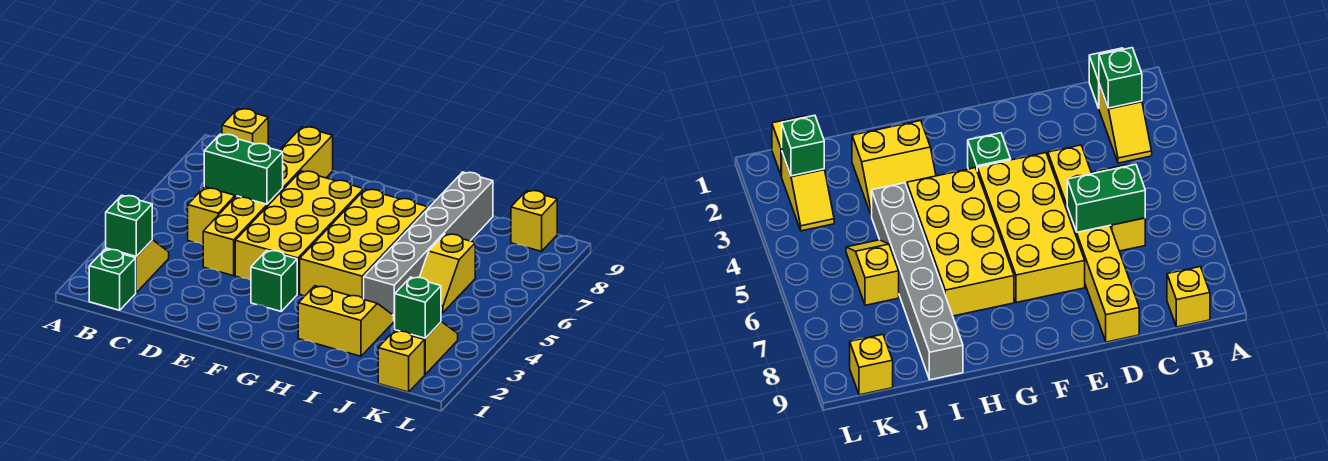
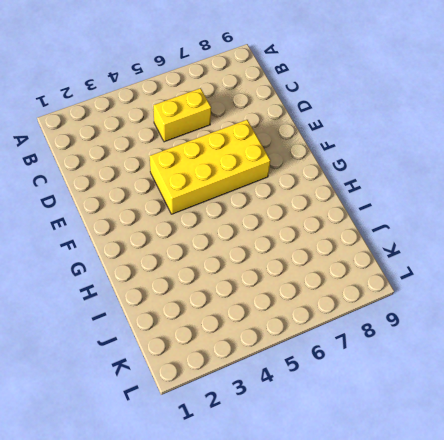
none -> green brick B1 level 1
none -> yellow slope B2:B3 level 1 top 2
none -> yellow brick B9 level 1

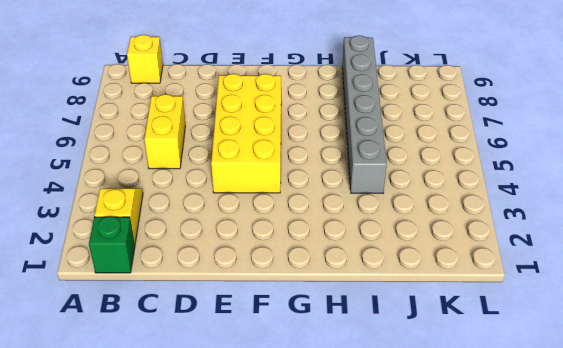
none -> yellow brick D4:D9 level 1
none -> green brick F3 level 1
none -> yellow brick G4:H7 level 1

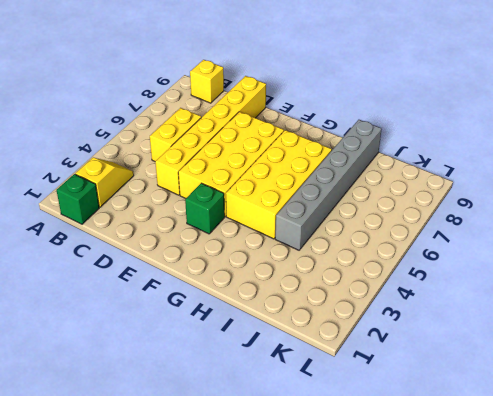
none -> yellow slope H2:I3 level 1 top 2
none -> yellow slope J5:J6 level 1 top 6
none -> yellow brick K1 level 1

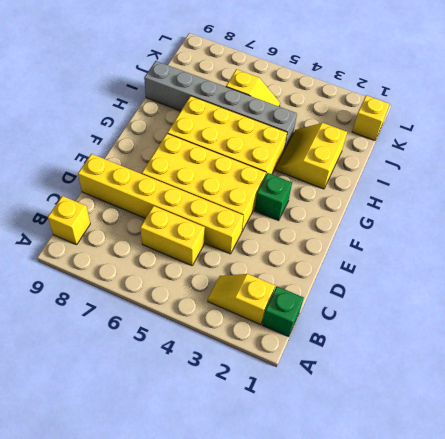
none -> yellow slope K2:K3 level 1 top 2
none -> yellow brick K9 level 1
none -> green brick B2 level 2

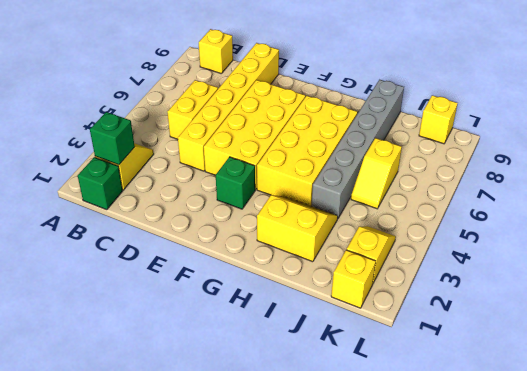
none -> green brick C6:D6 level 2
none -> green brick K2 level 2

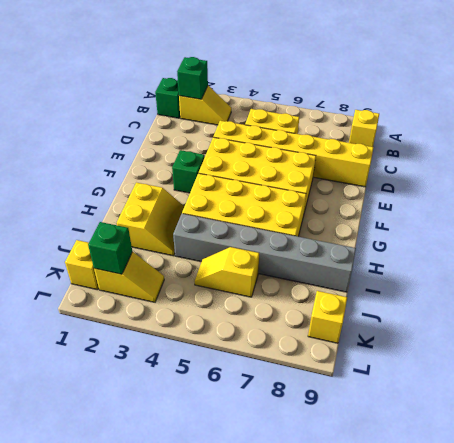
none -> green brick C6:D6 level 2

